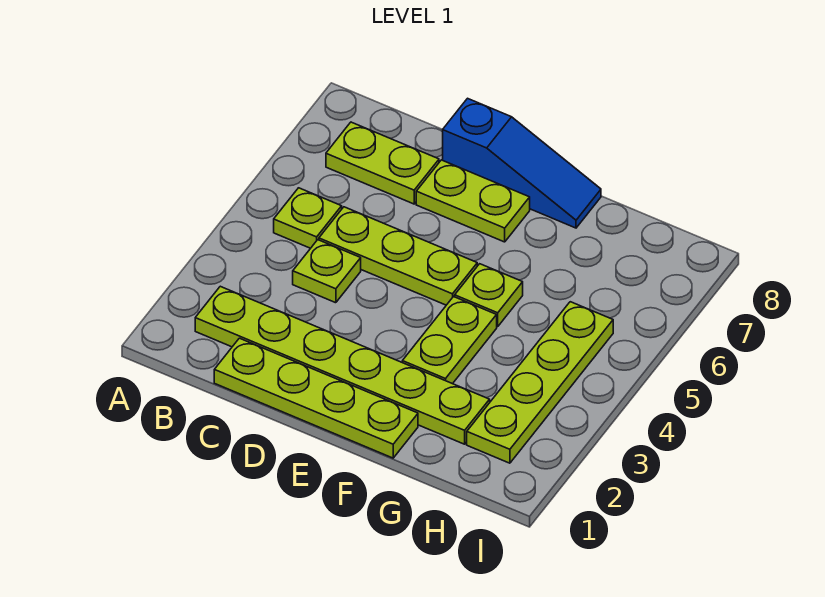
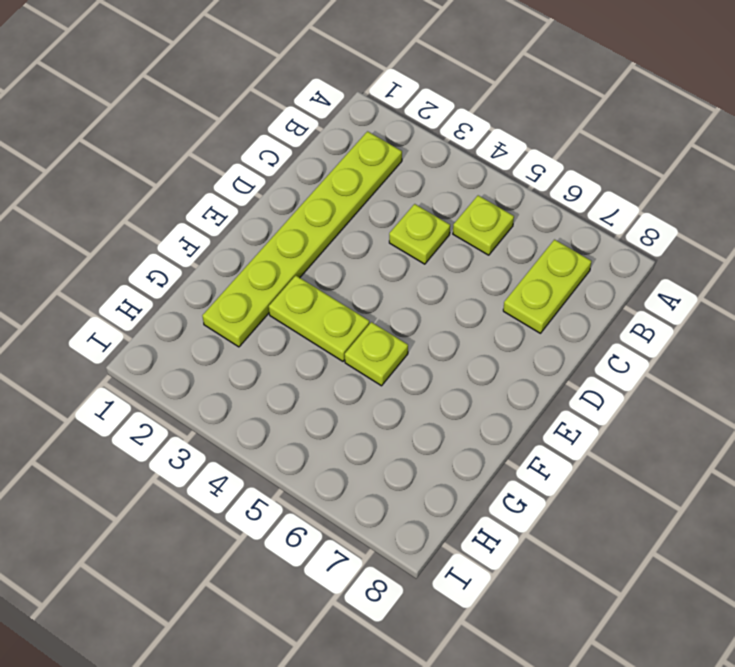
none -> lime plate C1:F1 level 1
none -> lime plate C5:E5 level 1

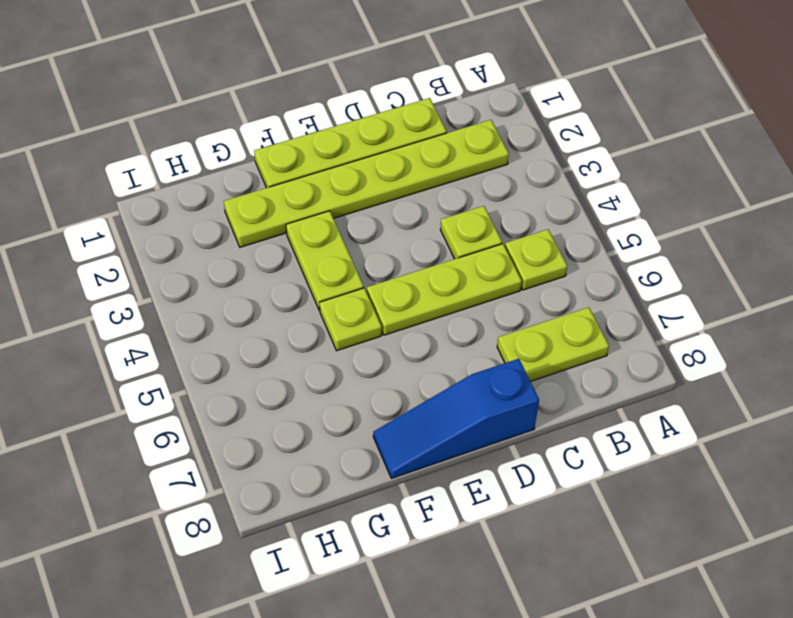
none -> lime plate D7:E7 level 1
none -> lime plate H2:H5 level 1

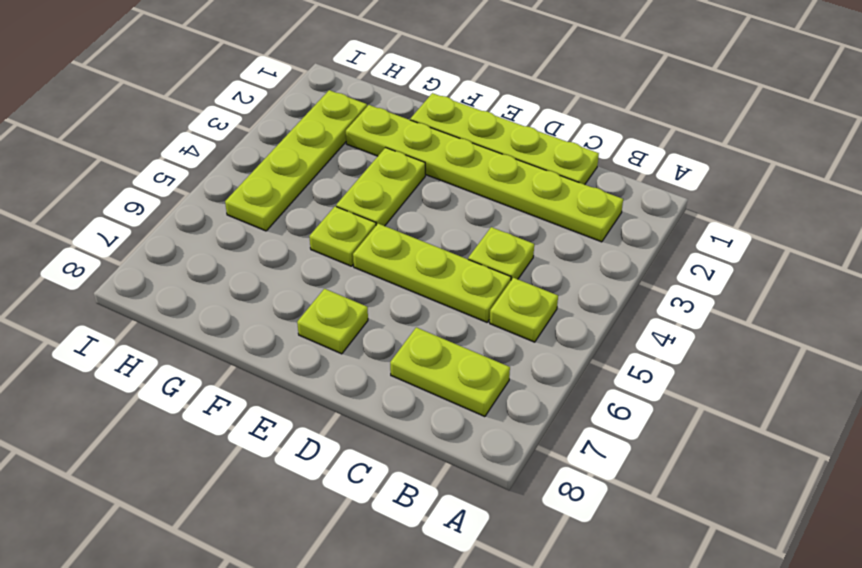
lime plate E7 level 1 -> lime plate D7:E7 level 1
none -> blue slope D8:F8 level 1 top D

